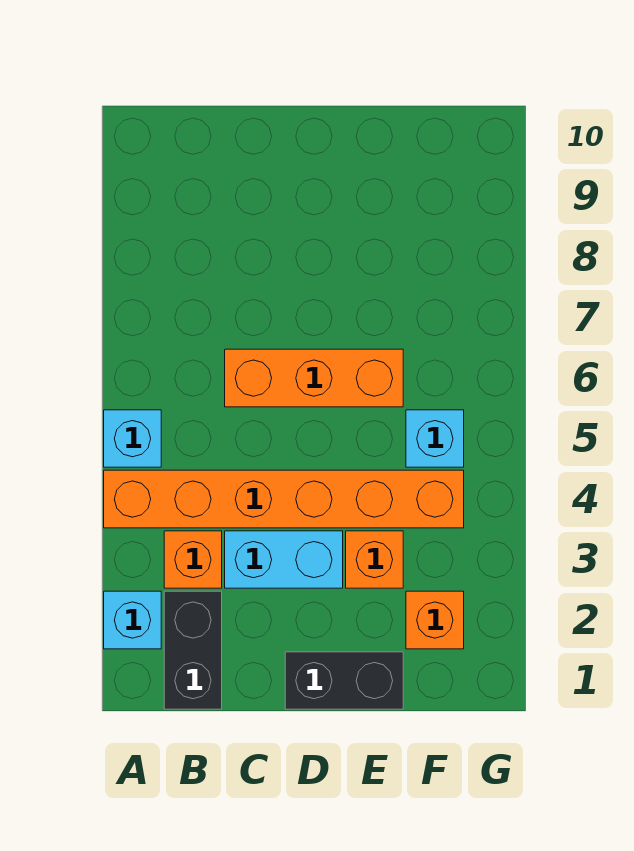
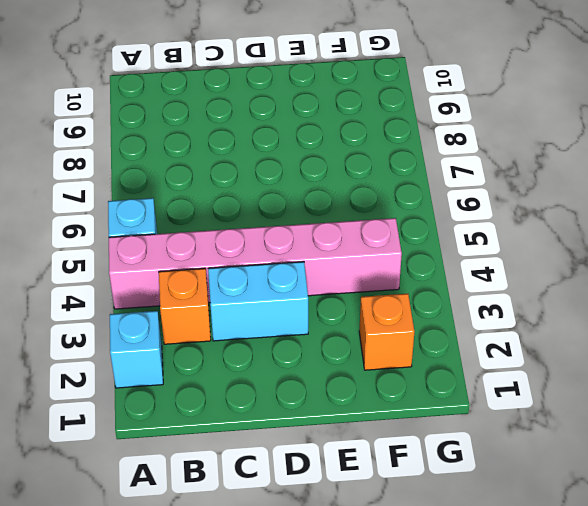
pink brick A4:F4 level 1 -> orange brick A4:F4 level 1
none -> black brick B1:B2 level 1
none -> orange brick C6:E6 level 1

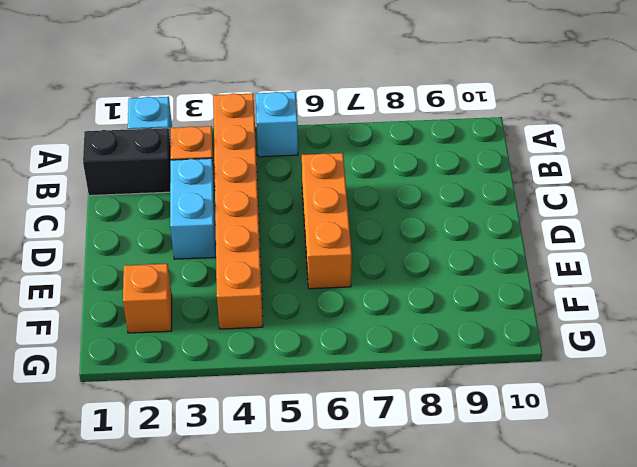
none -> black brick D1:E1 level 1
none -> orange brick E3 level 1

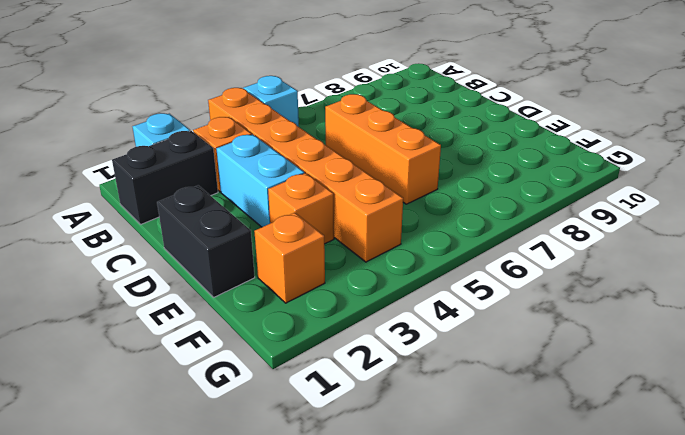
none -> cyan brick F5 level 1

